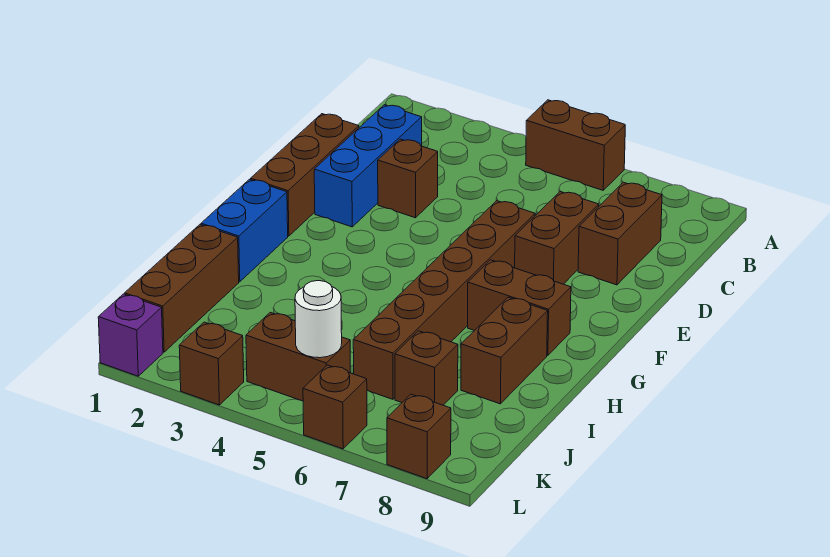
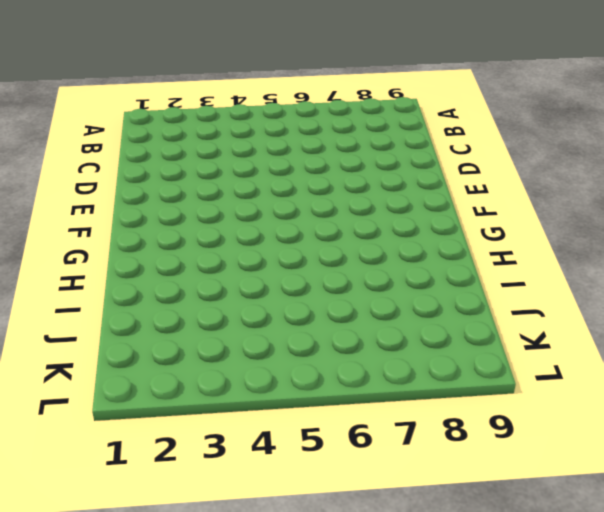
none -> brown brick A5:A6 level 1
none -> blue brick C2:E2 level 1
none -> brown brick C8:D8 level 1

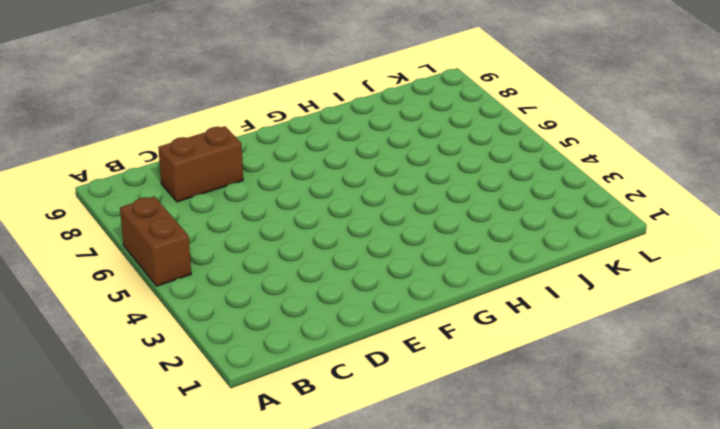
none -> blue brick C2:E2 level 1
none -> brown brick D1:F1 level 1
none -> brown brick D3 level 1

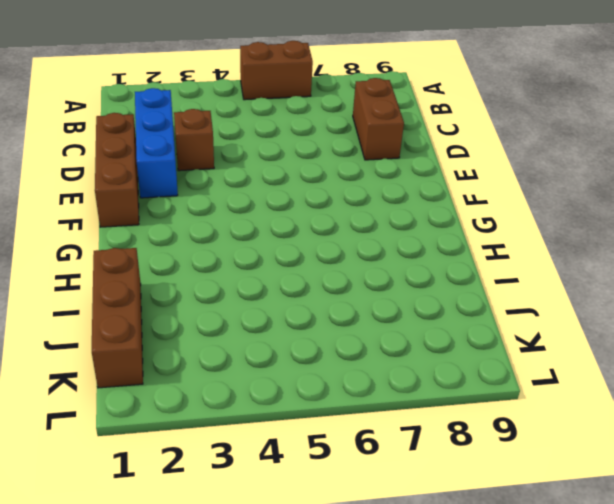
none -> brown brick D7:E7 level 1
none -> brown brick E6:J6 level 1
none -> blue brick G1:H1 level 1

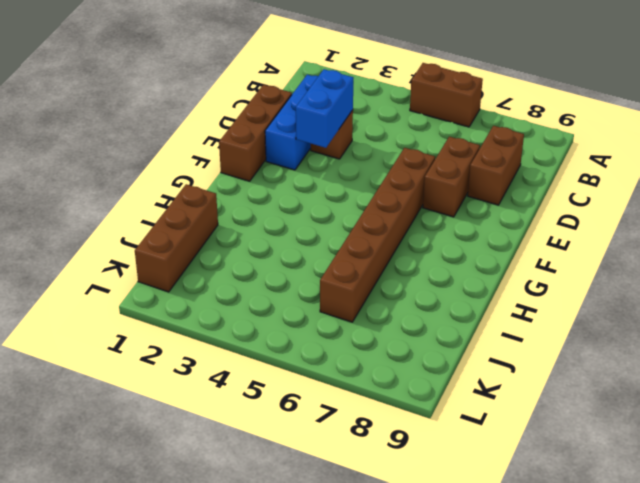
blue brick D3:E3 level 2 -> blue brick G1:H1 level 1
none -> brown brick G7:G8 level 1
none -> brown brick H8:I8 level 1
none -> brown brick J7 level 1

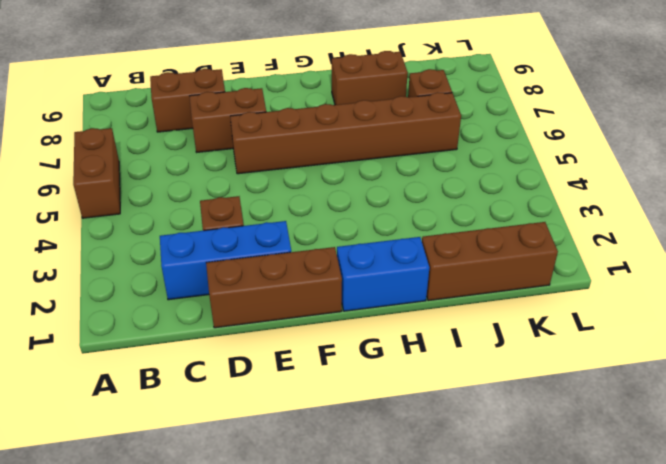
none -> brown brick G7:G8 level 1
none -> brown brick K4:K5 level 1
none -> purple brick L1 level 1

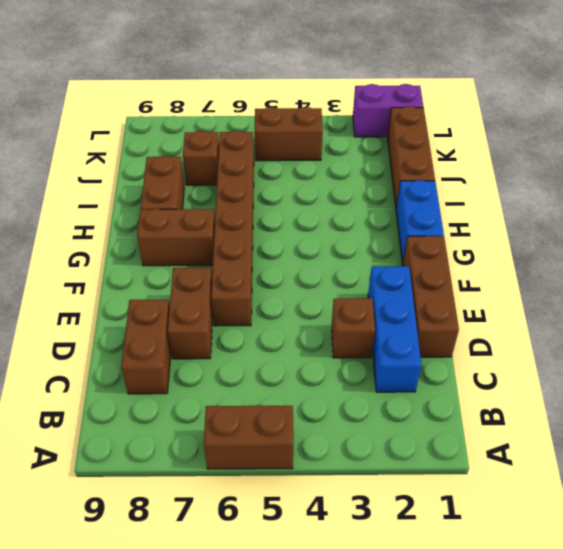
purple brick L1:L2 level 1 -> purple brick L1 level 1
none -> brown brick L3 level 1
none -> brown brick L6 level 1
none -> brown brick L8 level 1

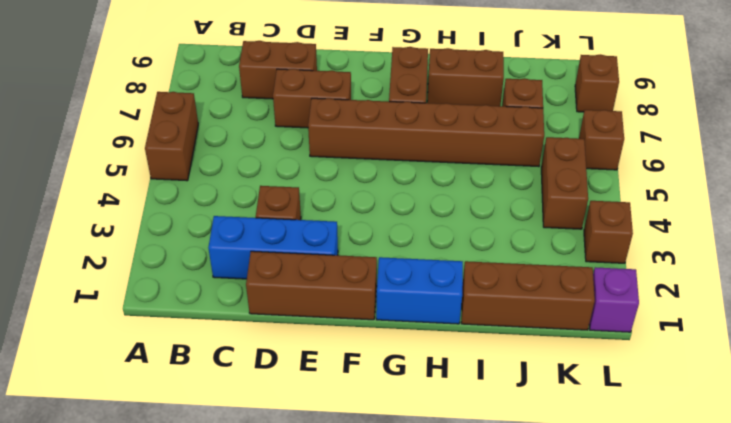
none -> white round brick K5 level 2

